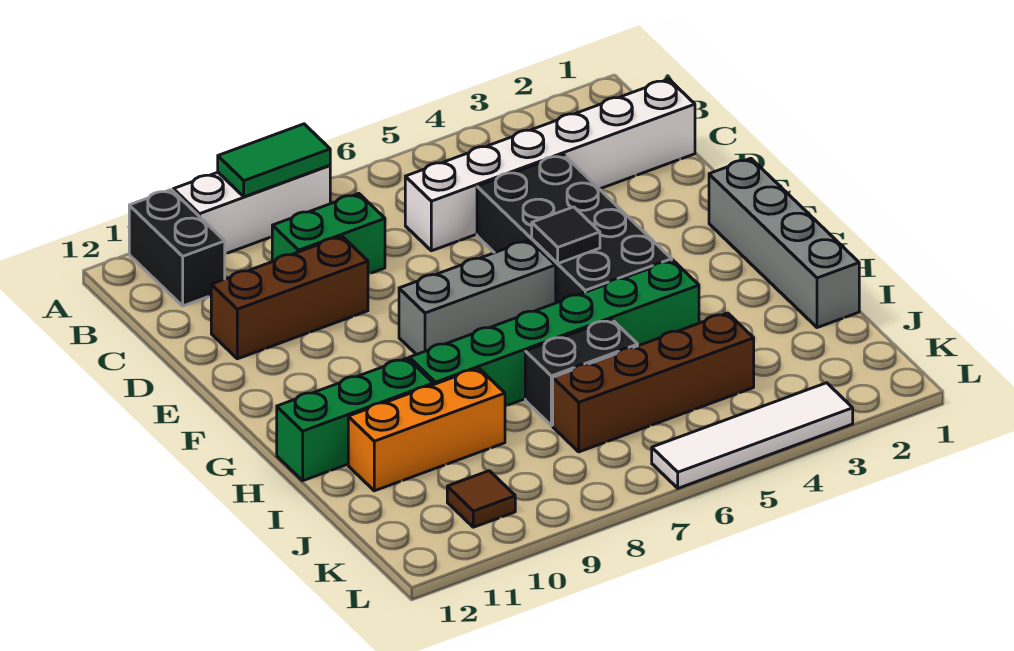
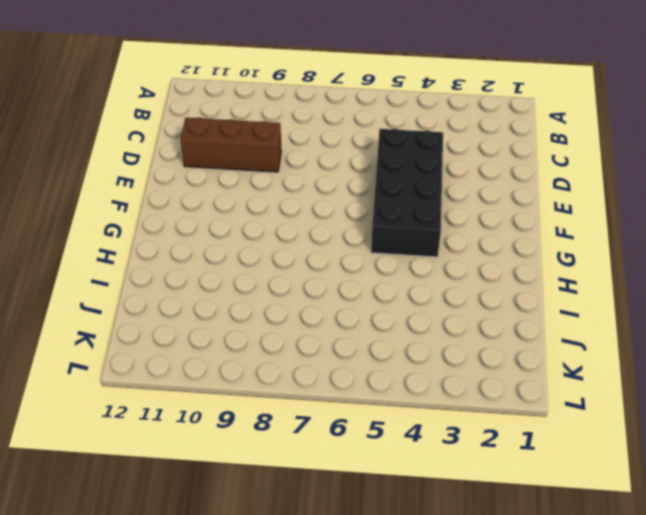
none -> white brick A8:A10 level 1
none -> black brick A11:B11 level 1
none -> white brick C1:C6 level 1

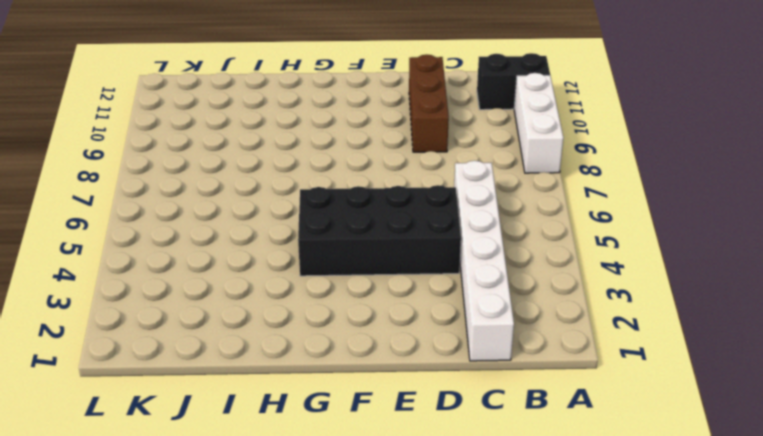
none -> green brick C8:C9 level 1
none -> grey brick F1:I1 level 1
none -> grey brick F6:F8 level 1

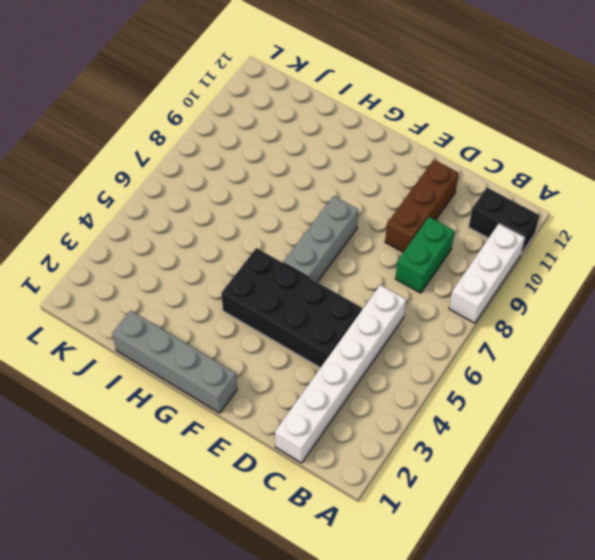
none -> green brick H4:H9 level 1
none -> green brick H10:H12 level 1
none -> black brick I6:I7 level 1

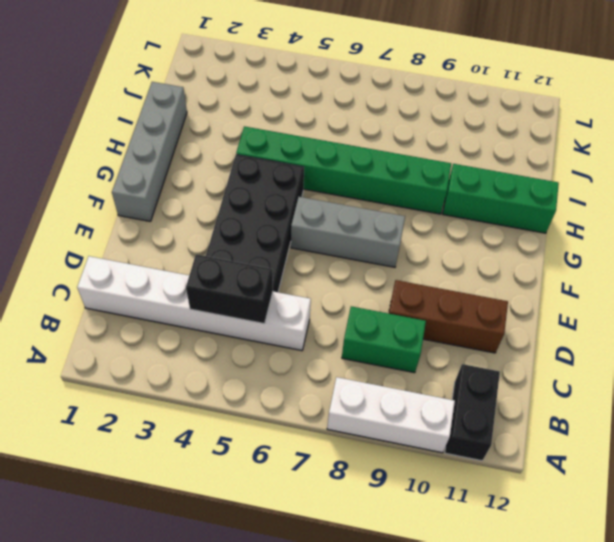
black brick C4:C5 level 2 -> black brick I6:I7 level 1
none -> orange brick I9:I11 level 1
none -> brown brick J4:J7 level 1
none -> brown tile K10 level 1

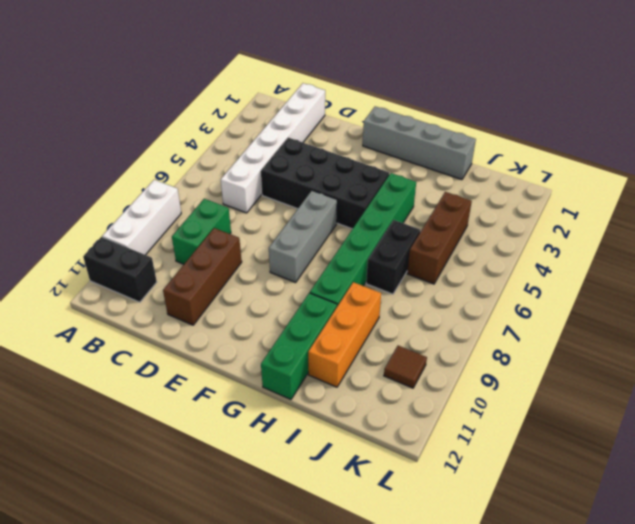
brown brick J4:J6 level 1 -> brown brick J4:J7 level 1
none -> white tile L3:L6 level 1
none -> green tile A8:A9 level 2
none -> black tile F5 level 2

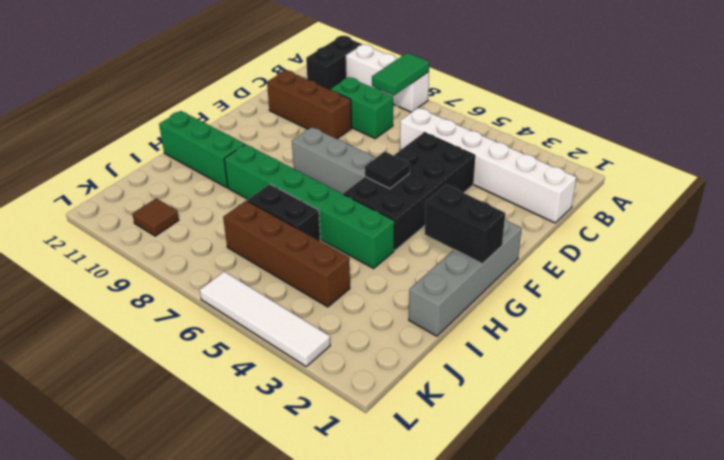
green tile A8:B8 level 2 -> green tile A8:A9 level 2
black brick G1:G2 level 2 -> none
none -> orange brick I9:I11 level 1

